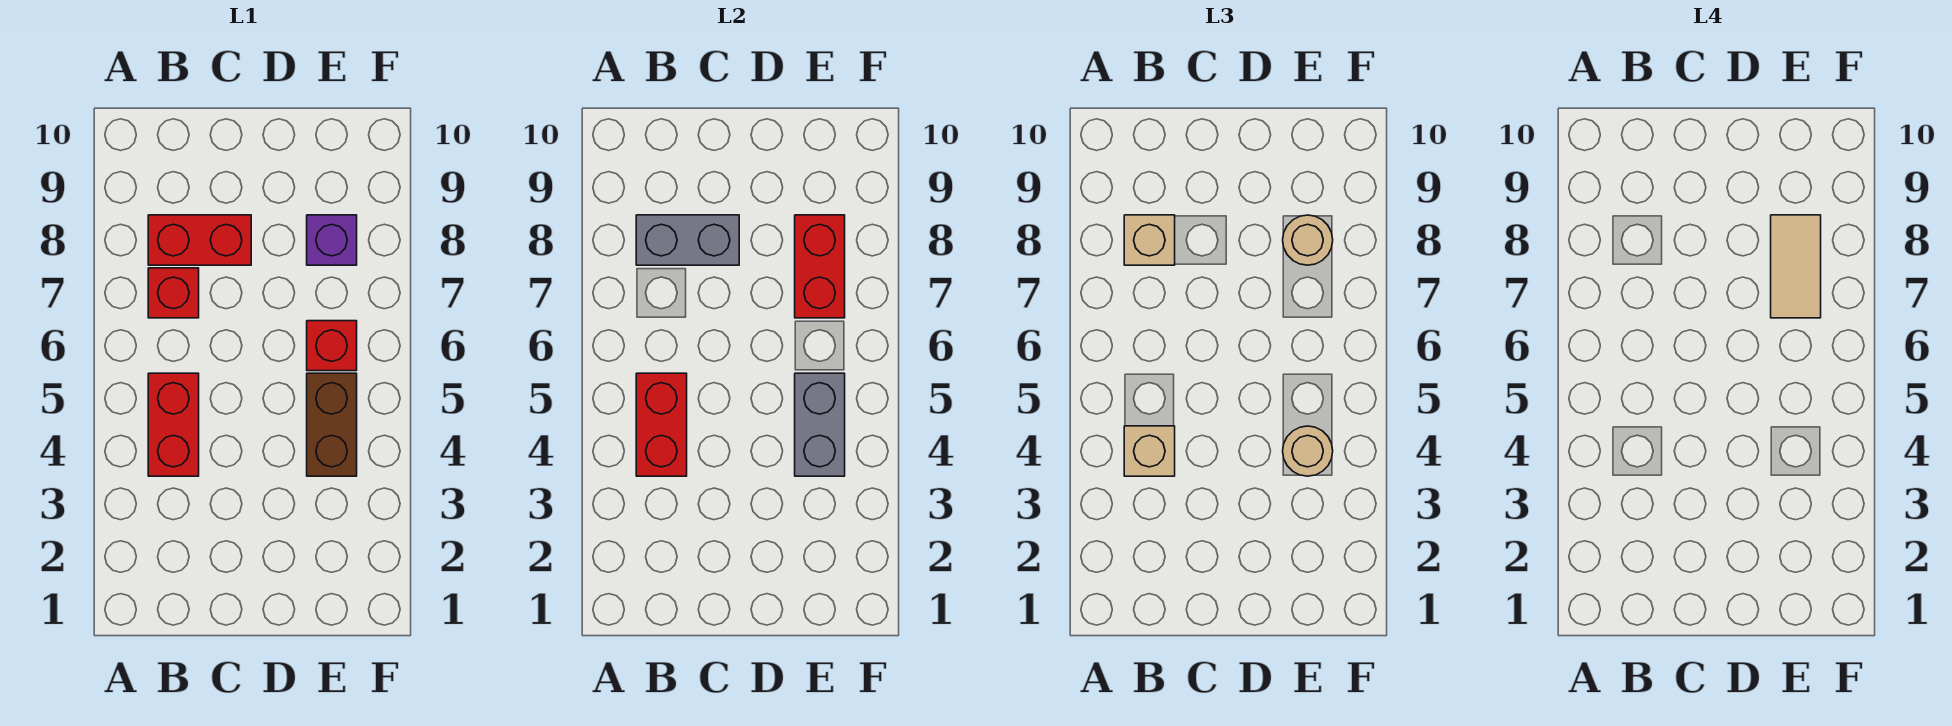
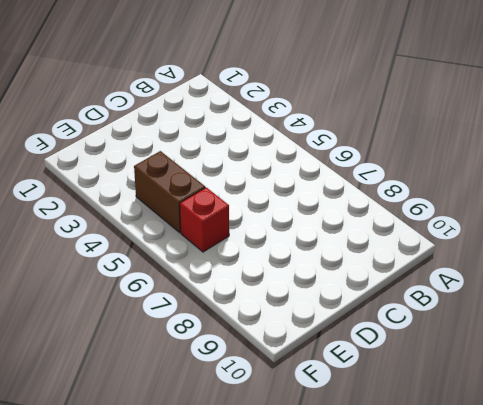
none -> red brick B4:B5 level 1
none -> red brick B7 level 1
none -> red brick B8:C8 level 1

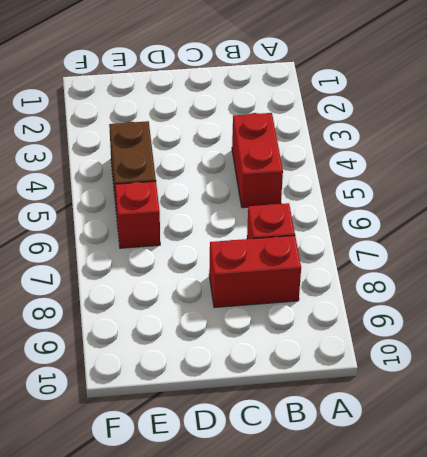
none -> purple brick E8 level 1
none -> red brick B4:B5 level 2
none -> grey brick B8:C8 level 2

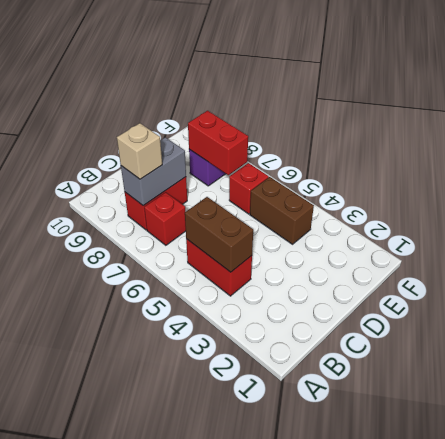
brown brick B4:B5 level 2 -> red brick B4:B5 level 2
none -> grey brick E4:E5 level 2
none -> tan brick B4 level 3
none -> tan round brick E4 level 3

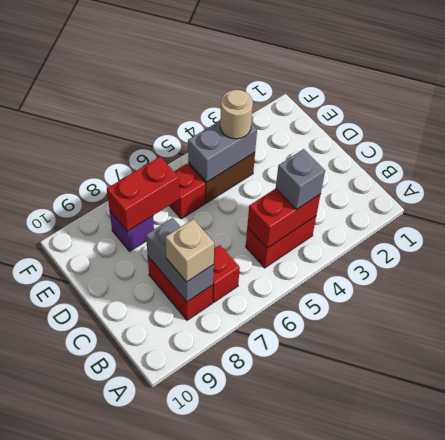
grey brick B4 level 3 -> tan brick B4 level 3
none -> tan round brick E8 level 3
none -> tan tile E7:E8 level 4

